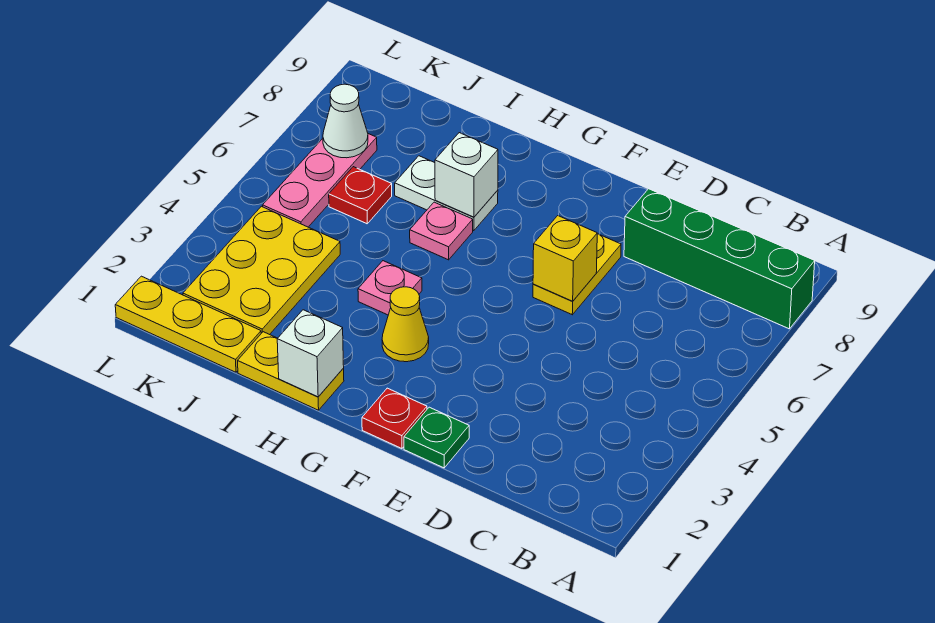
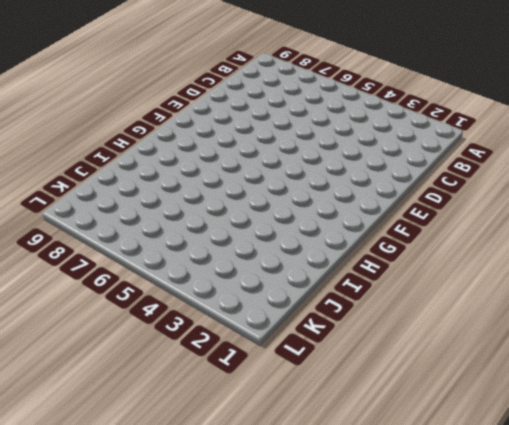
none -> green brick A8:D8 level 1
none -> green plate E1 level 1
none -> yellow plate E6:E7 level 1

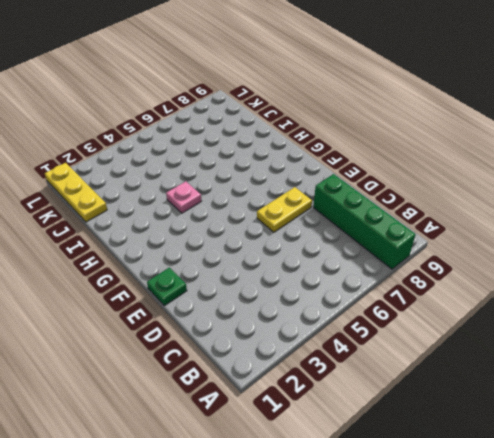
none -> red plate F1 level 1
none -> yellow cone G3 level 1
none -> yellow plate H1:I1 level 1

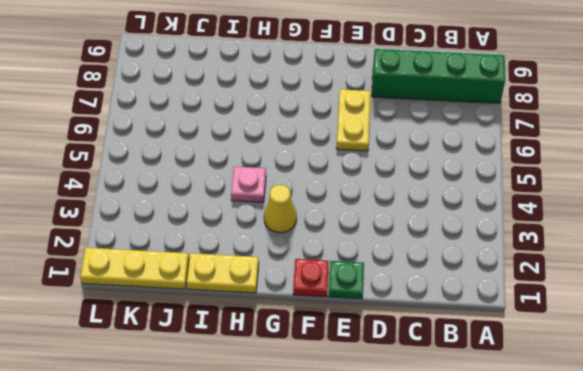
none -> pink plate H6 level 1
none -> white plate H7:I7 level 1
none -> yellow plate J2:K4 level 1

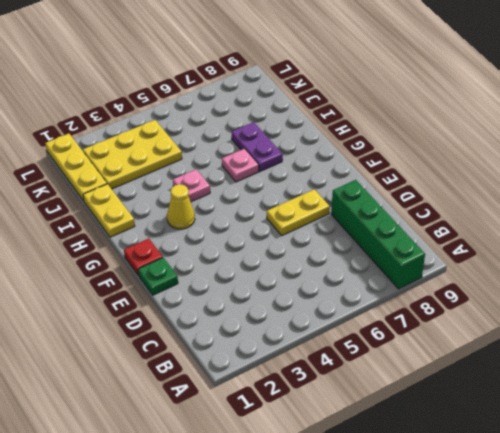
purple plate H7:I7 level 1 -> white plate H7:I7 level 1
none -> red plate J6 level 1
none -> pink plate K5:K7 level 1
none -> yellow brick E6 level 2

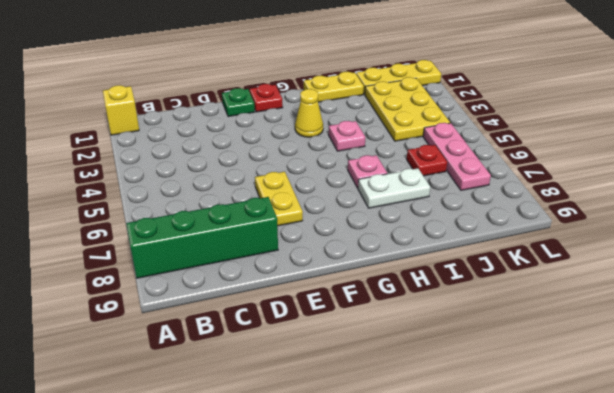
yellow brick A1 level 1 -> yellow brick E6 level 2
none -> white brick H1 level 2
none -> white brick H7 level 2
none -> white cone K7 level 2

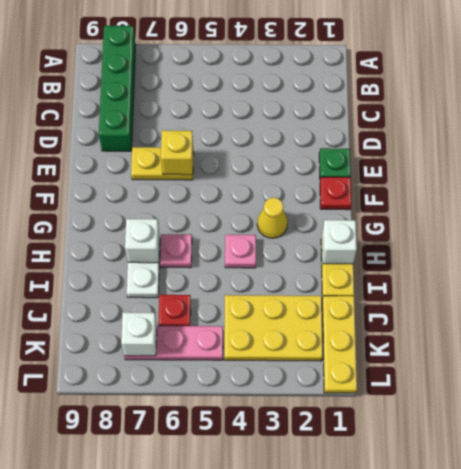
white brick K7 level 2 -> white cone K7 level 2

